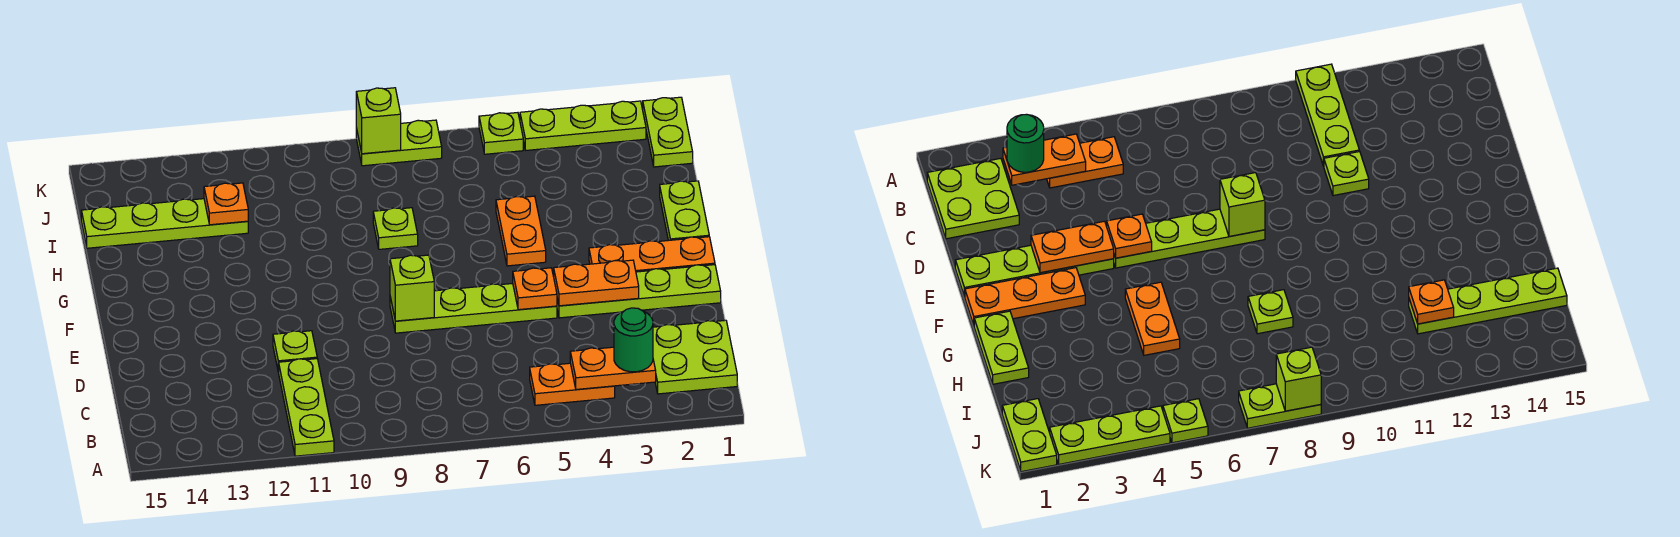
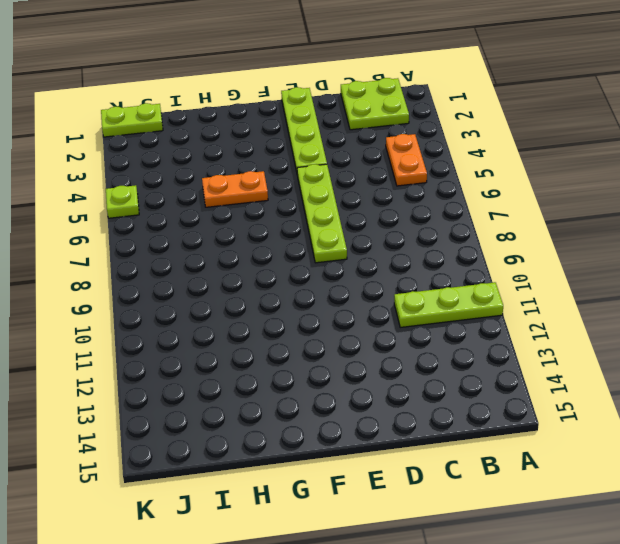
none -> lime plate D11 level 1
none -> orange plate F1:F3 level 1
none -> lime plate G1:H1 level 1

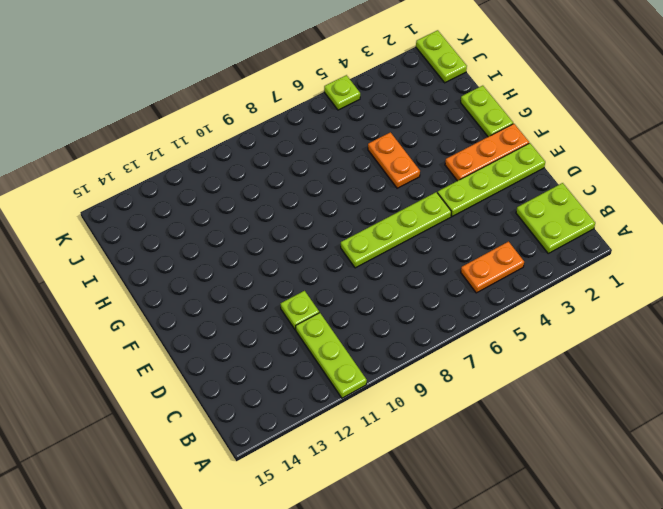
none -> lime plate H8 level 1
none -> lime plate I12:I15 level 1
none -> lime plate K2:K4 level 1

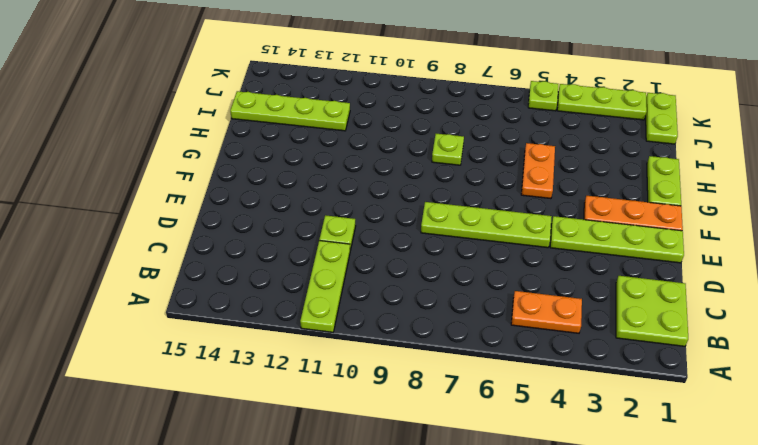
none -> lime plate K7:K8 level 1
none -> orange plate B3:B4 level 2
none -> orange plate E3:E4 level 2

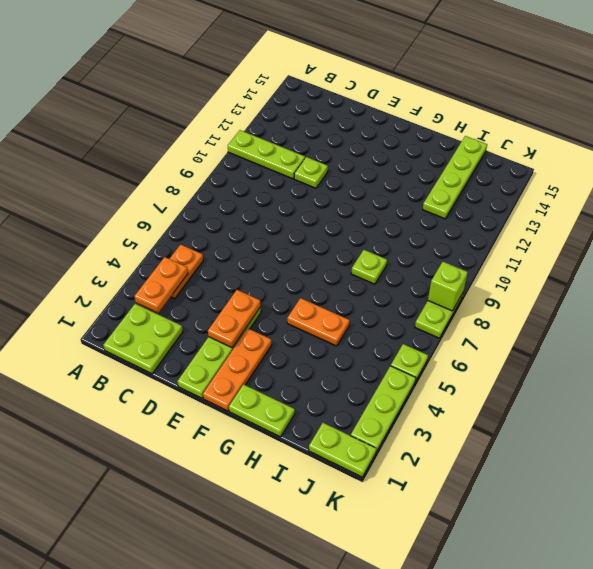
none -> lime plate E5:E8 level 1
none -> orange plate E5 level 2
none -> lime brick E8 level 2

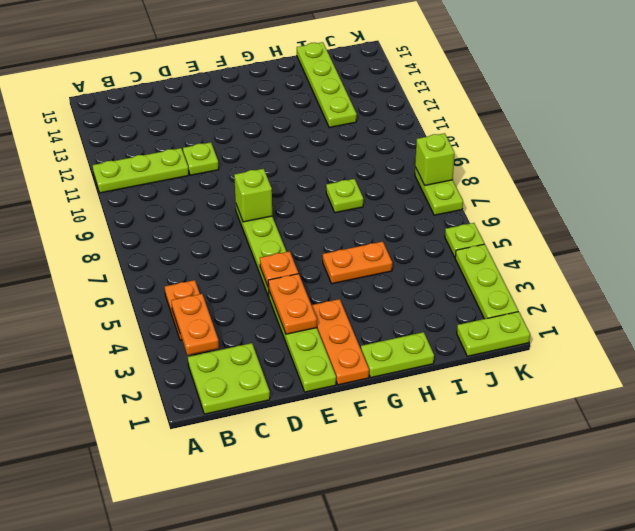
none -> orange plate I12 level 2
none -> green round brick B3 level 3

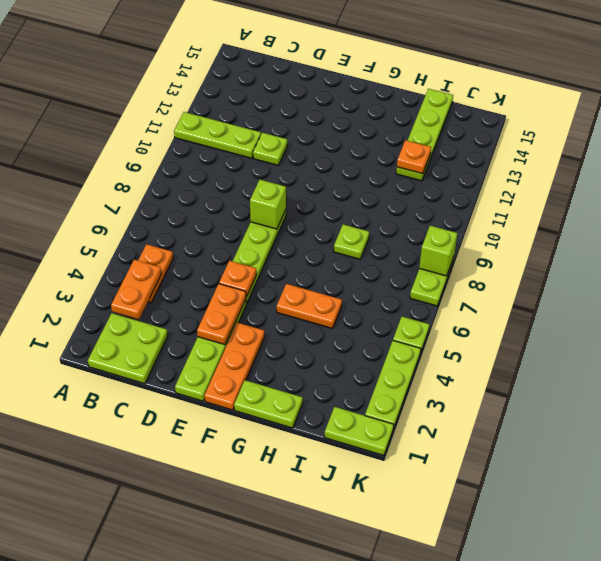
none -> green round brick B3 level 3

